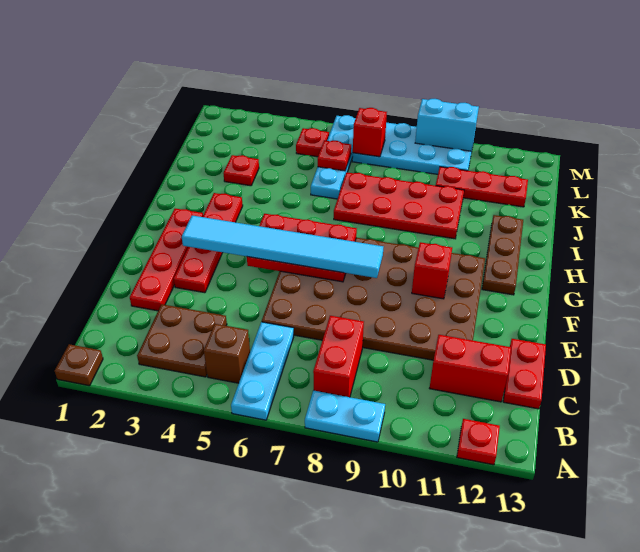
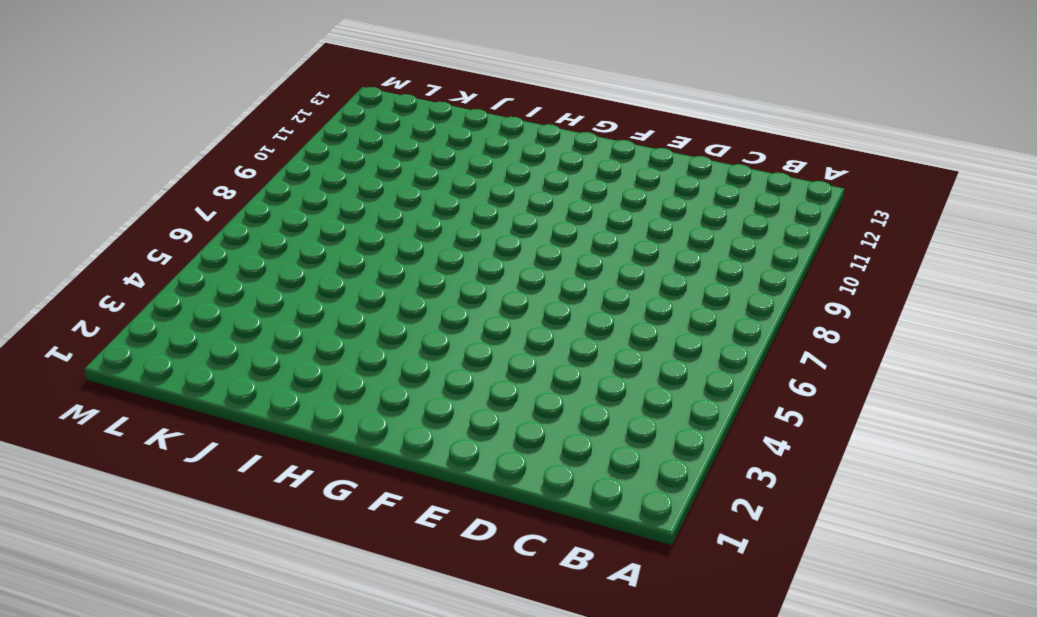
none -> brown plate A1 level 1
none -> cyan plate A6:C6 level 1
none -> cyan plate A8:A9 level 1

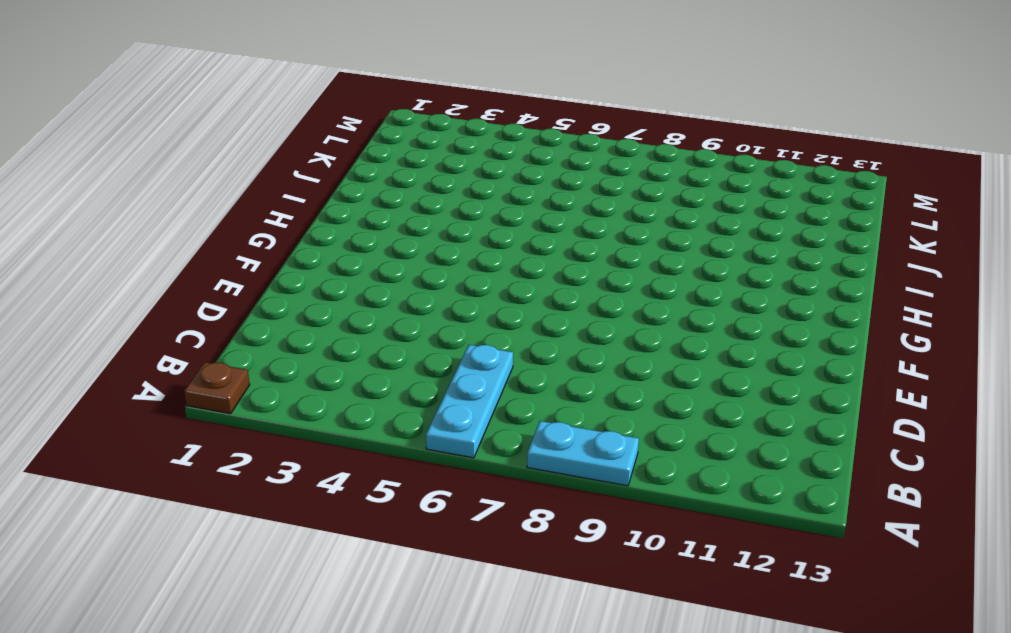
none -> red plate A12 level 1
none -> brown plate B3:C4 level 1
none -> brown brick B5 level 1

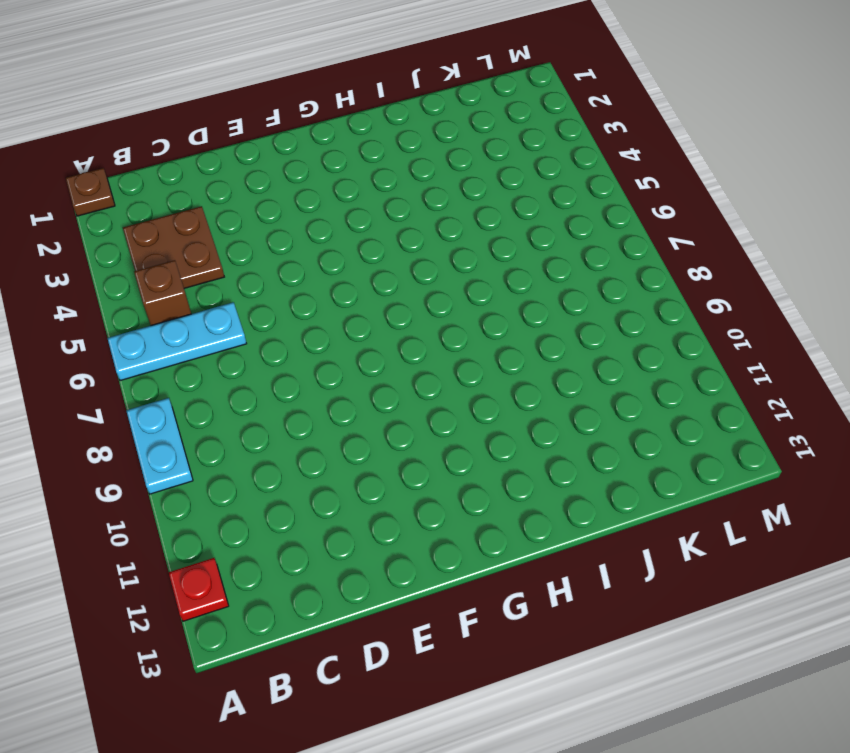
none -> red brick B8:C8 level 1
none -> red brick C11:C12 level 1
none -> red plate C13:D13 level 1

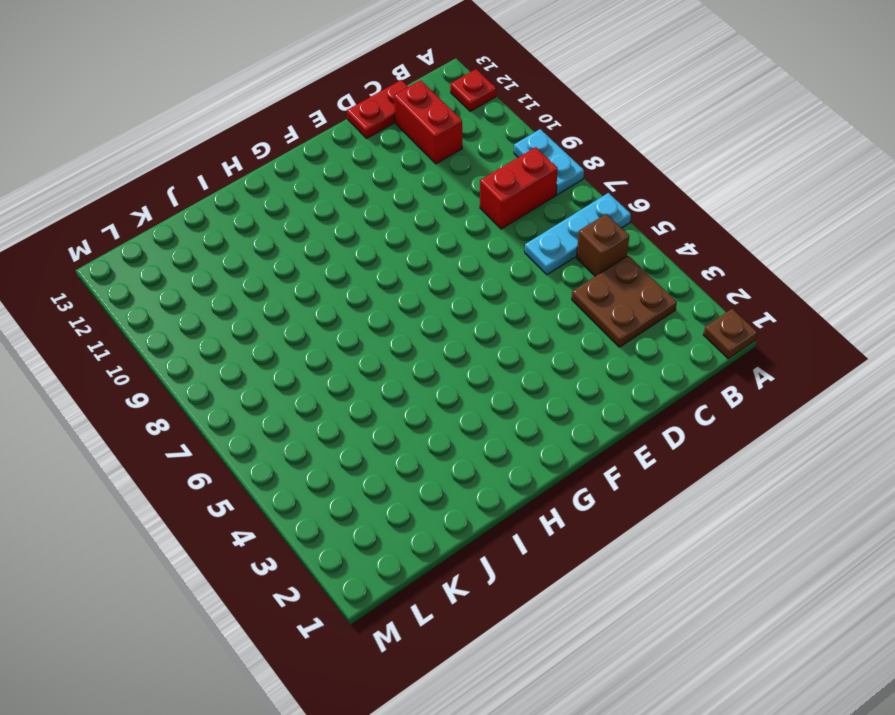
none -> red plate D2:G2 level 1
none -> brown plate D6:G11 level 1
none -> red plate E3:H3 level 1

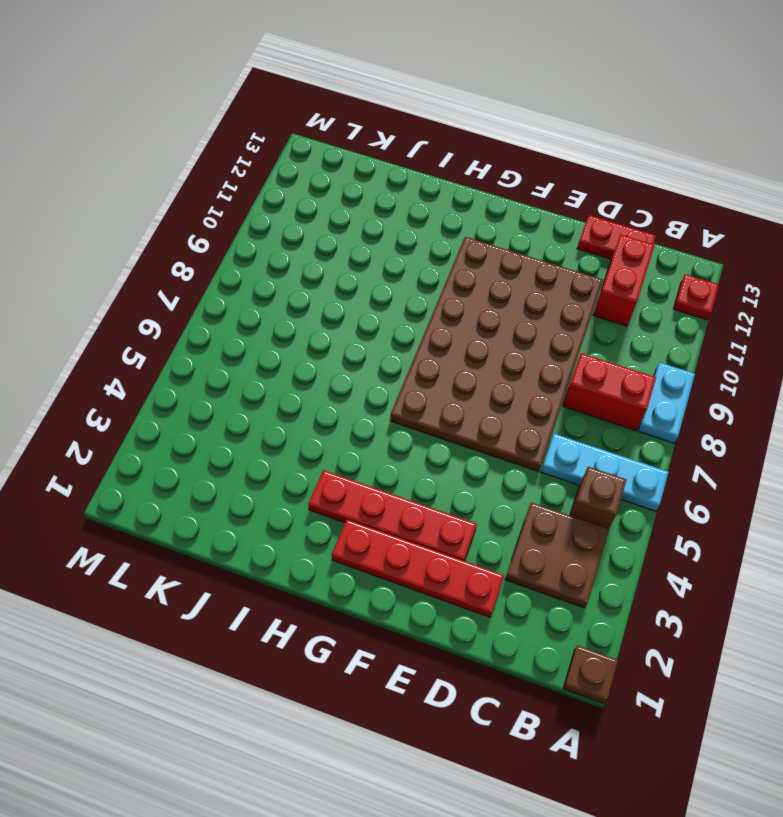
none -> brown plate G12:I12 level 1
none -> red plate I7:J10 level 1
none -> red plate J3 level 1

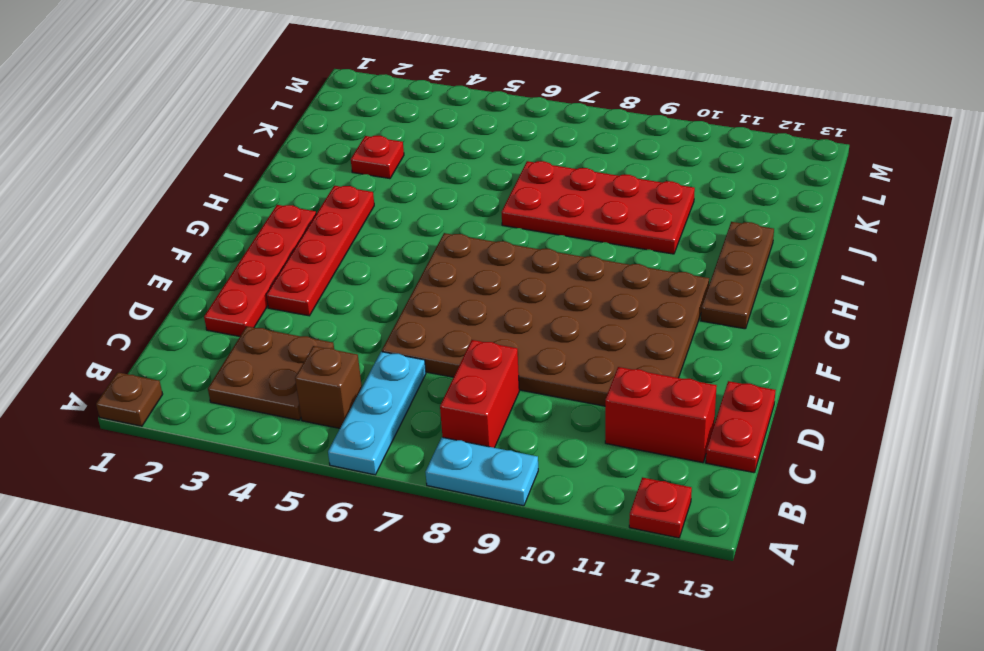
none -> cyan plate J6:M6 level 1
none -> red plate K10:K12 level 1
none -> red plate L5 level 1

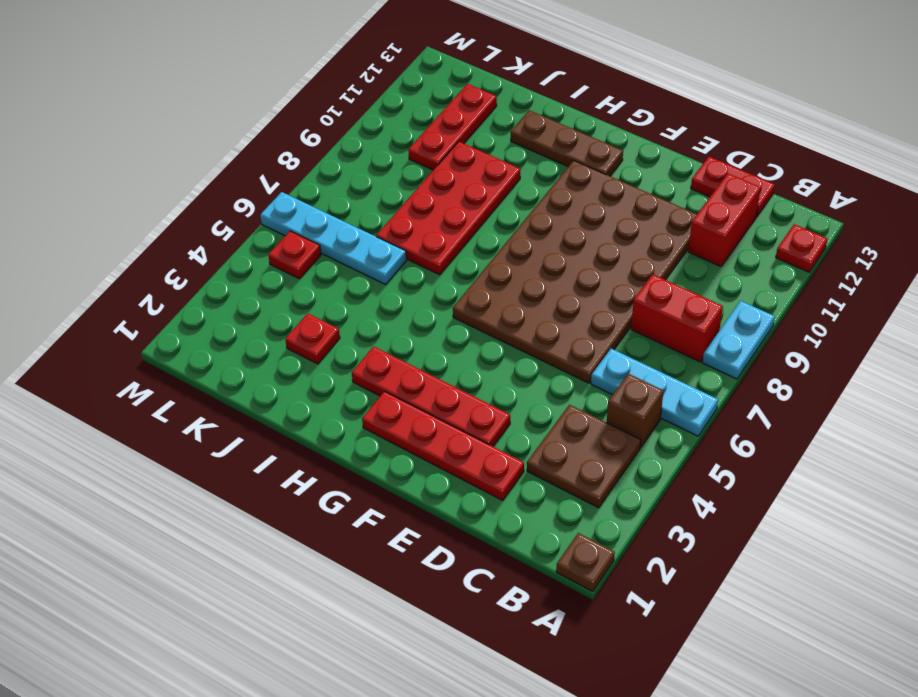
none -> cyan plate L7:M10 level 1
none -> red plate F5:G7 level 2
none -> red brick F10 level 2

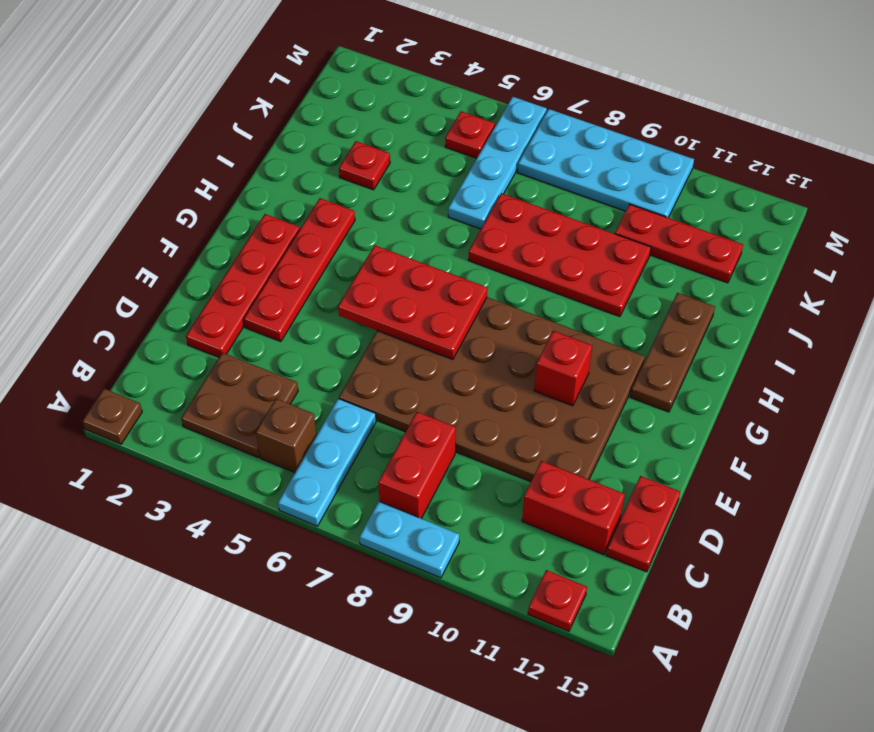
none -> red plate K6 level 2
none -> red brick L7 level 2
none -> cyan brick M9:M10 level 2

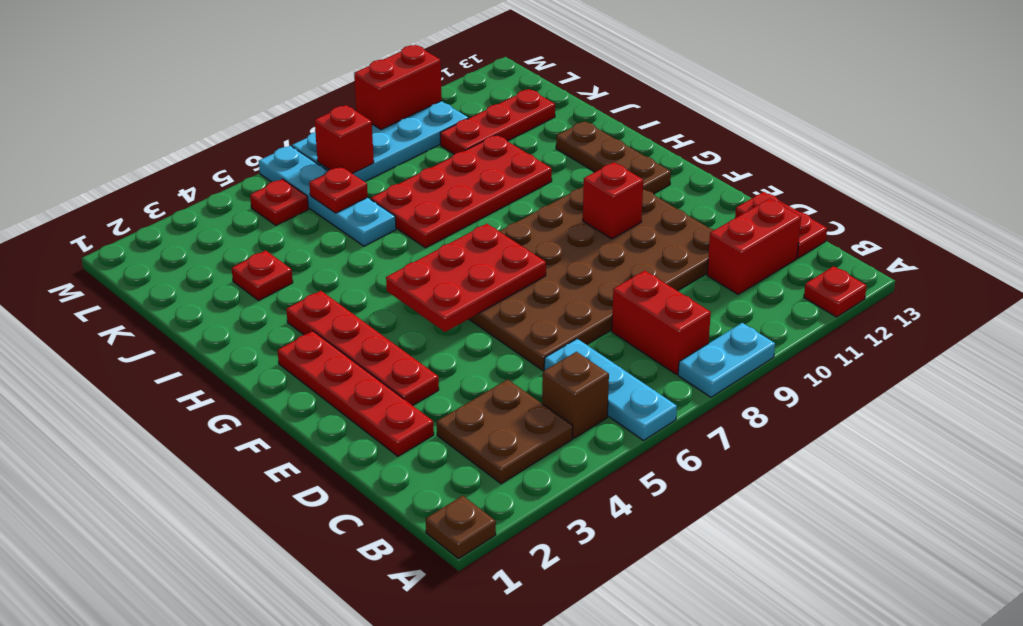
red brick M9:M10 level 2 -> cyan brick M9:M10 level 2
none -> cyan tile F3:F8 level 3

